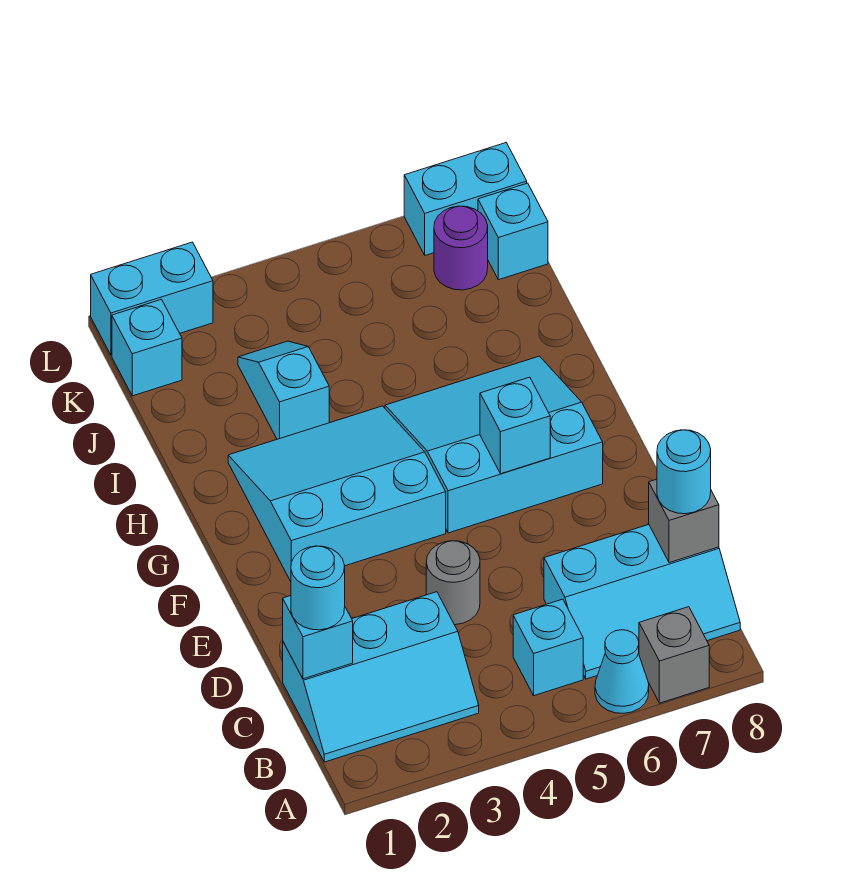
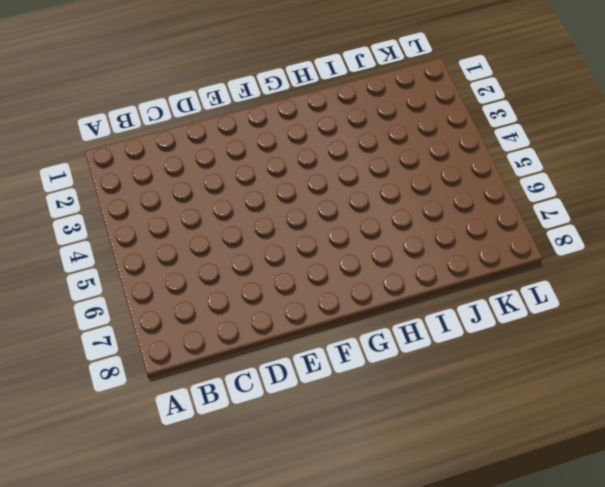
none -> cyan cone A6 level 1
none -> grey brick A7 level 1
none -> cyan slope B1:C3 level 1 top C

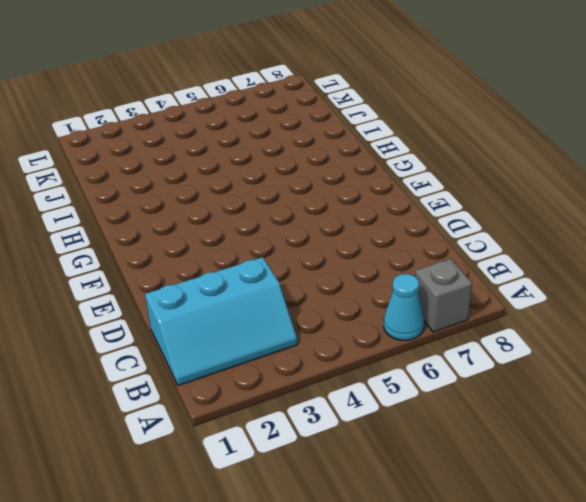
none -> cyan brick B5 level 1
none -> cyan slope B6:C8 level 1 top C
none -> grey round brick D4 level 1

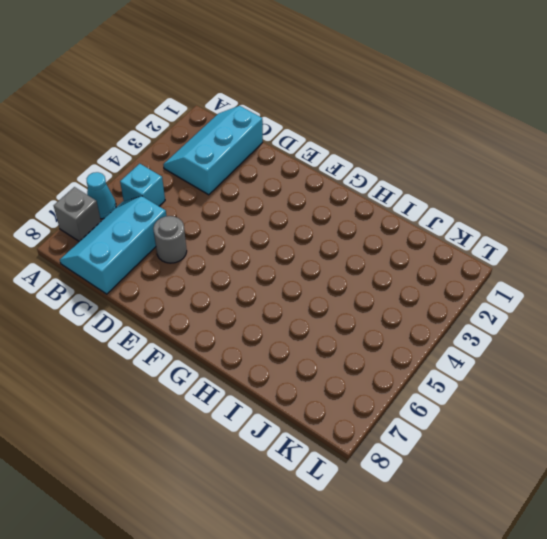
grey round brick D6 level 1 -> grey round brick D4 level 1
none -> cyan slope F2:H4 level 1 top F
none -> cyan slope F5:H7 level 1 top F
none -> cyan slope I3:J3 level 1 top I

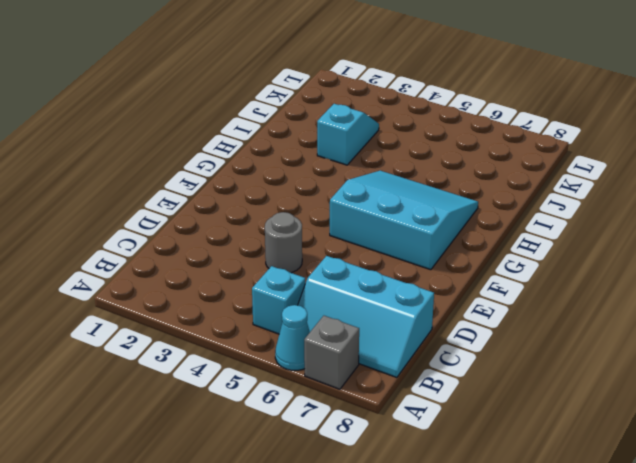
none -> cyan slope B1:C3 level 1 top C
none -> cyan slope F2:H4 level 1 top F
none -> cyan brick K1 level 1

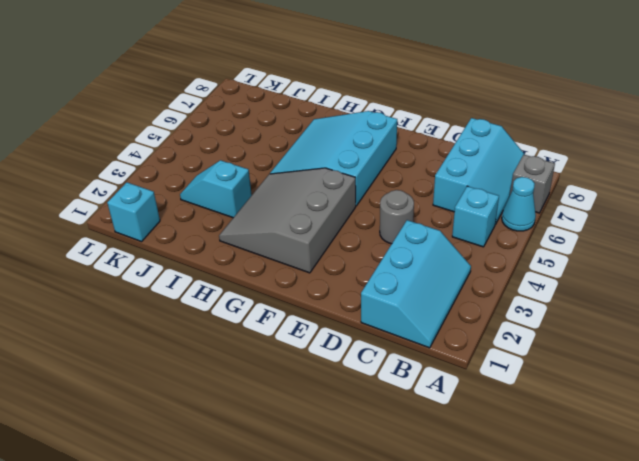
grey slope F2:H4 level 1 top F -> cyan slope F2:H4 level 1 top F
none -> purple round brick K7 level 1
none -> cyan brick K8 level 1
none -> cyan brick L1:L2 level 1

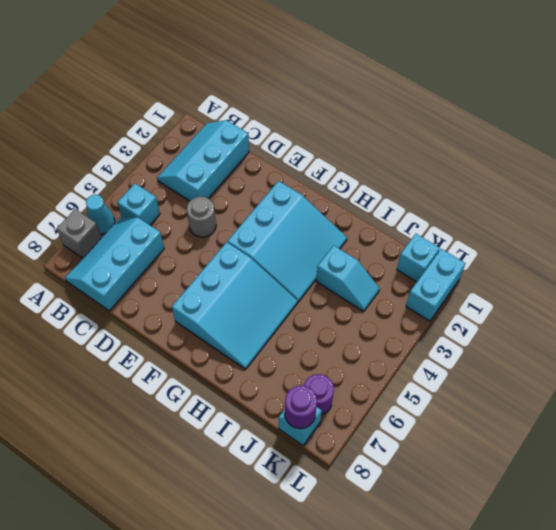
purple round brick K8 level 2 -> none
none -> cyan brick L7:L8 level 1
none -> cyan brick C1 level 2
none -> grey brick C8 level 2

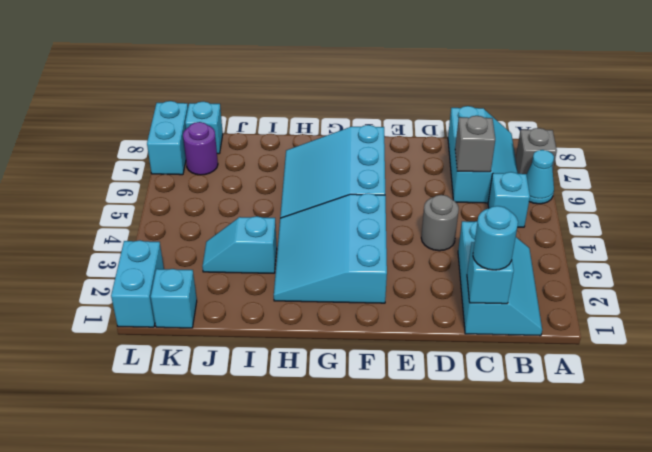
grey brick C6 level 2 -> grey brick C8 level 2
none -> cyan brick F6 level 2
none -> cyan round brick C8 level 3

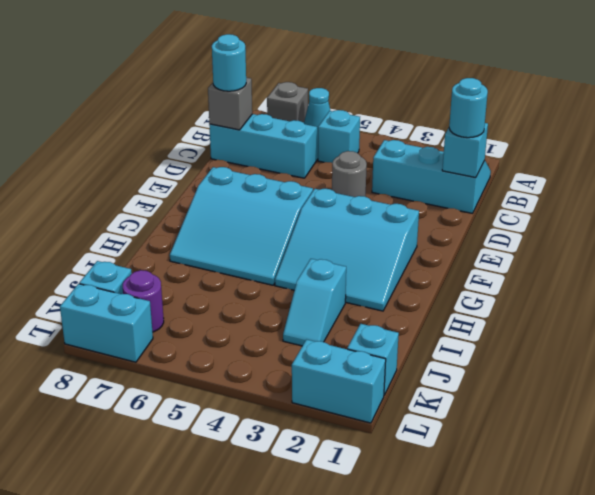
none -> cyan brick F6 level 2

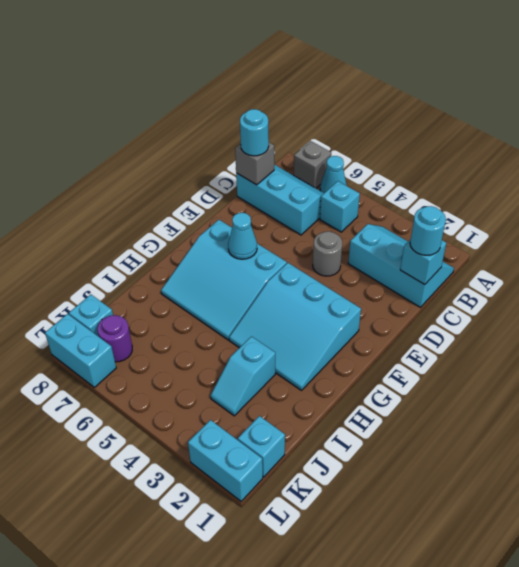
cyan cone F6 level 2 -> cyan brick F6 level 2

